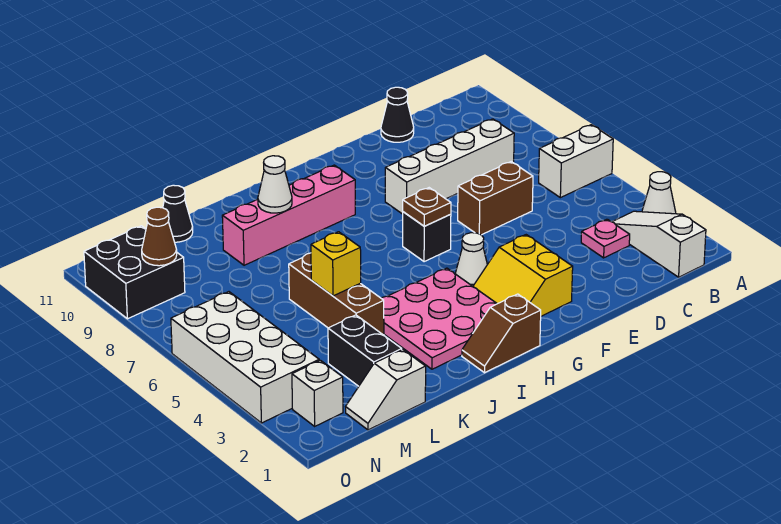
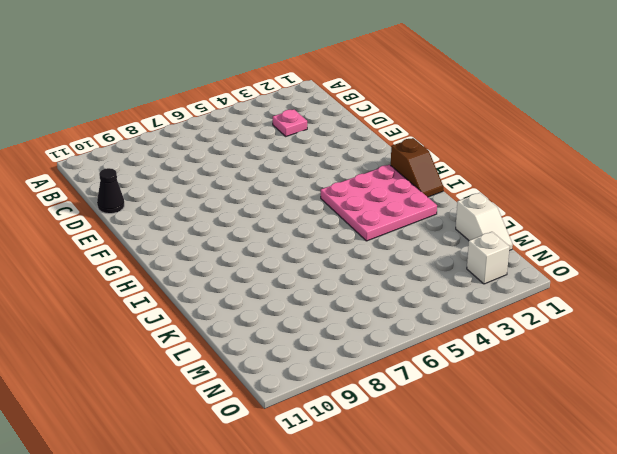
none -> white cone A3 level 1
none -> white brick A6:B6 level 1
none -> white slope B1:B3 level 1 top 1

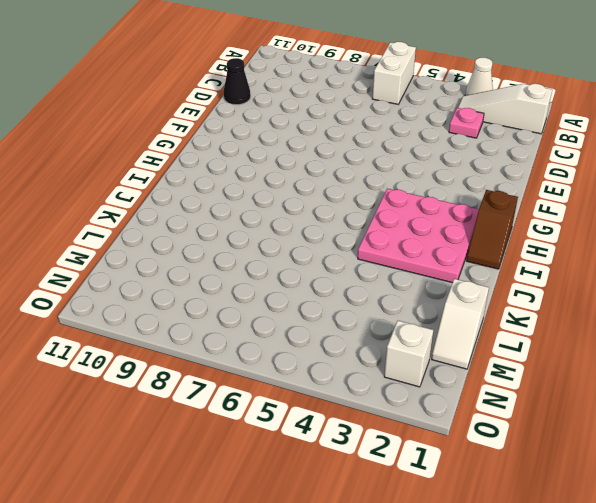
none -> white brick C8:F8 level 1
none -> brown brick D6:E6 level 1
none -> yellow slope F2:G3 level 1 top F

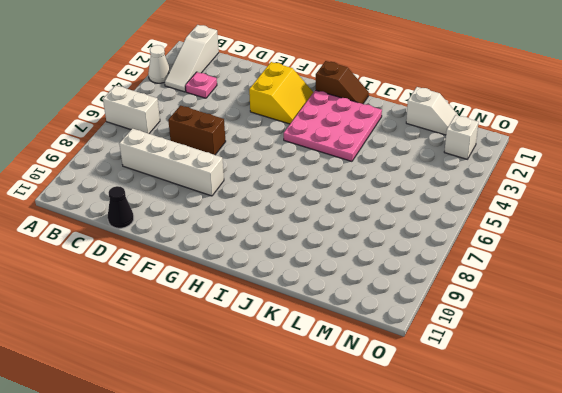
none -> white cone G4 level 1
none -> black brick G6 level 1
none -> pink brick H9:K9 level 1

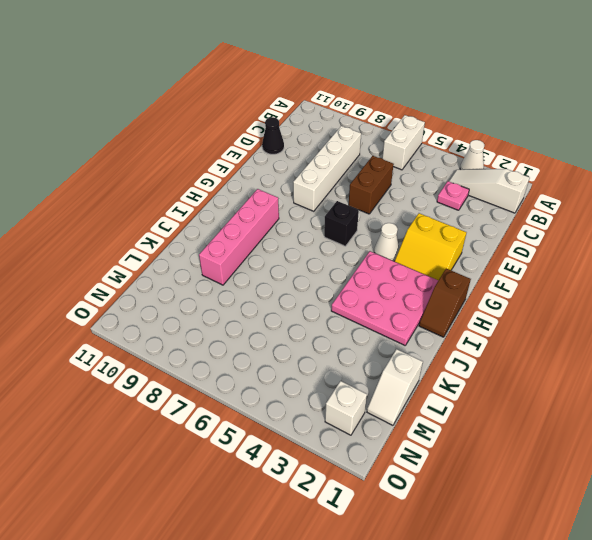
none -> brown brick K4:K6 level 1
none -> black brick L2:L3 level 1
none -> black cone L11 level 1

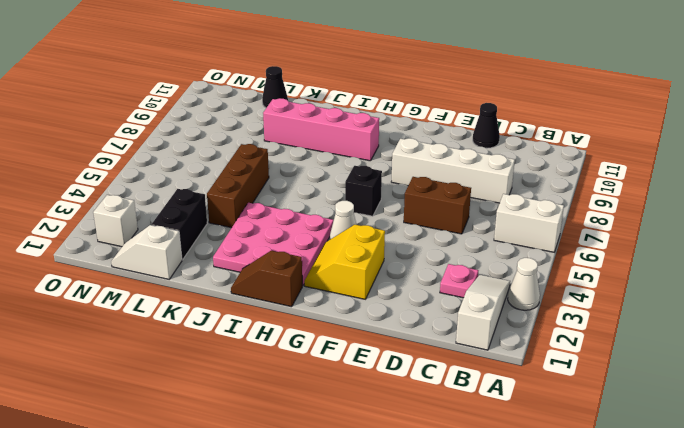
none -> white brick N3:O6 level 1
none -> black brick N9:O10 level 1
none -> brown plate G6 level 2

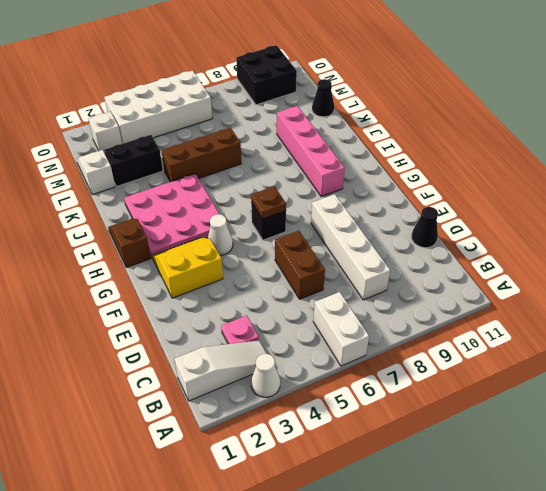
none -> white cone J9 level 2
none -> yellow brick K5 level 2
none -> brown cone N9 level 2

